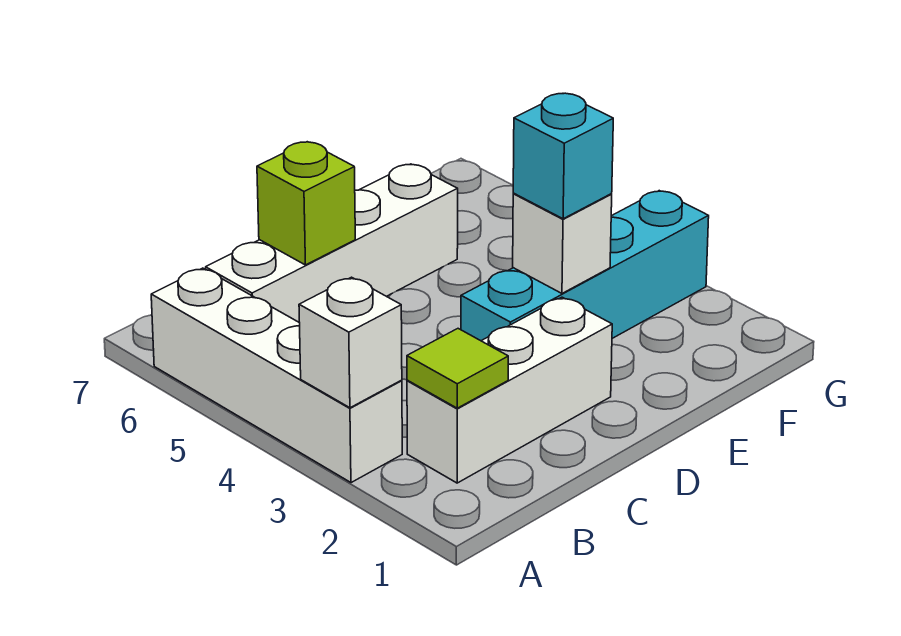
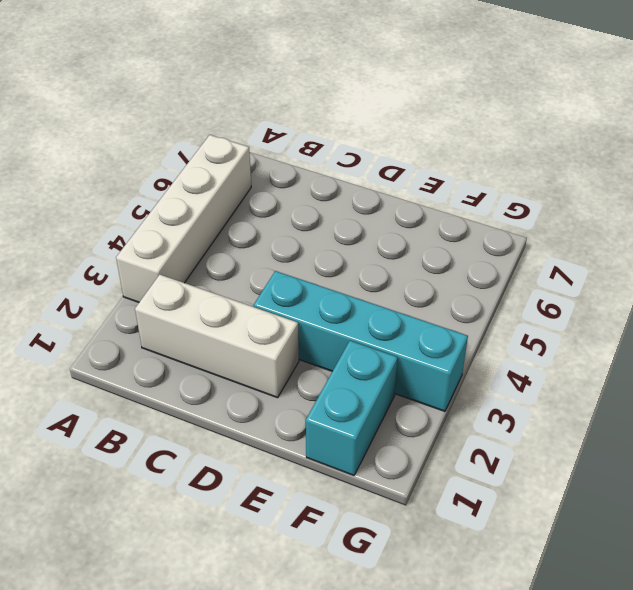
cyan brick F1:F2 level 1 -> none
none -> white brick B6:E6 level 1
none -> white brick A3 level 2

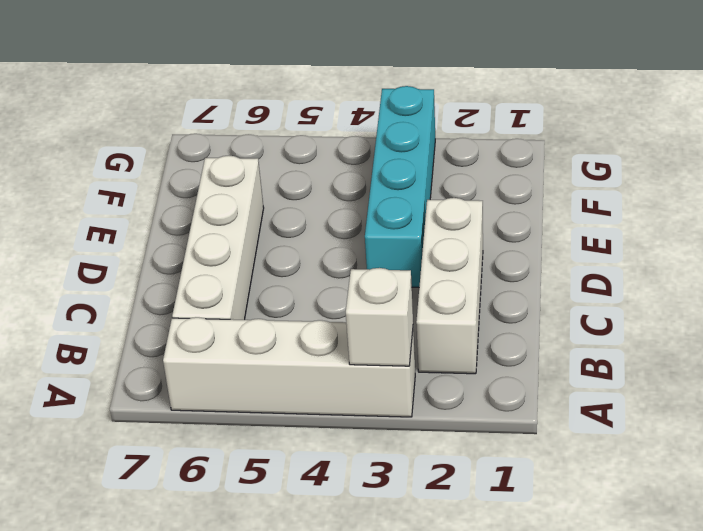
none -> lime tile B2 level 2
none -> lime brick C6 level 2

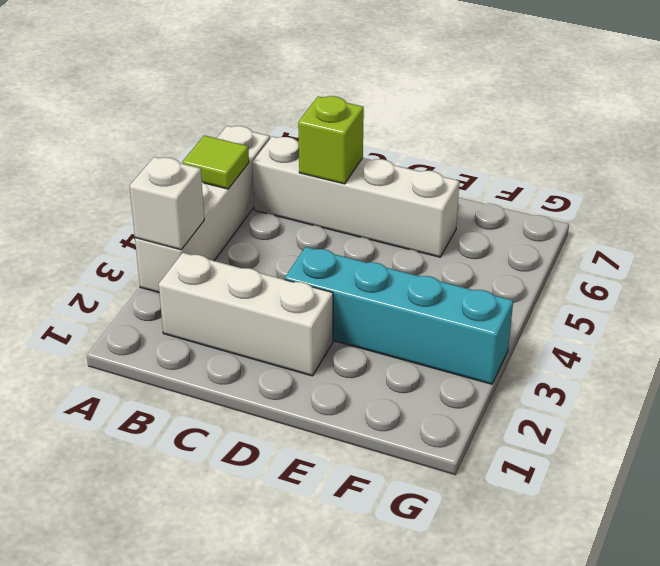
lime tile A5 level 2 -> lime tile B2 level 2
none -> white brick E3 level 2
none -> cyan brick E3 level 3

